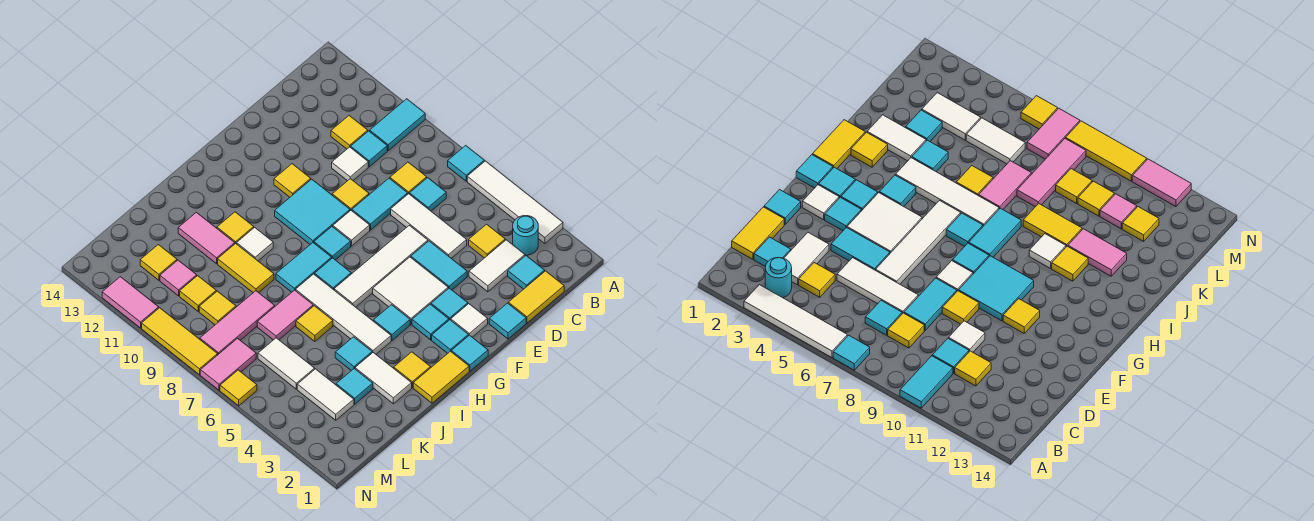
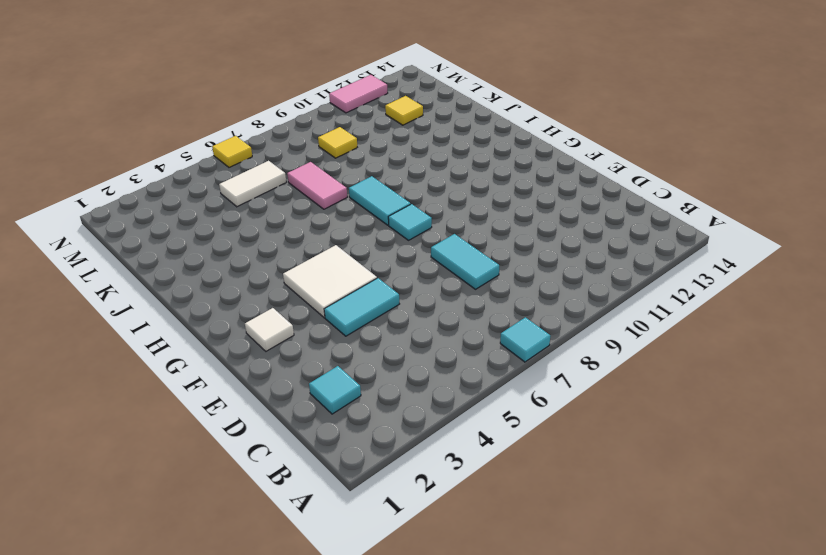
none -> white tile A3:A6 level 1
none -> cyan tile A10:B10 level 1
none -> cyan round brick B3 level 1
none -> yellow tile C1:D1 level 1

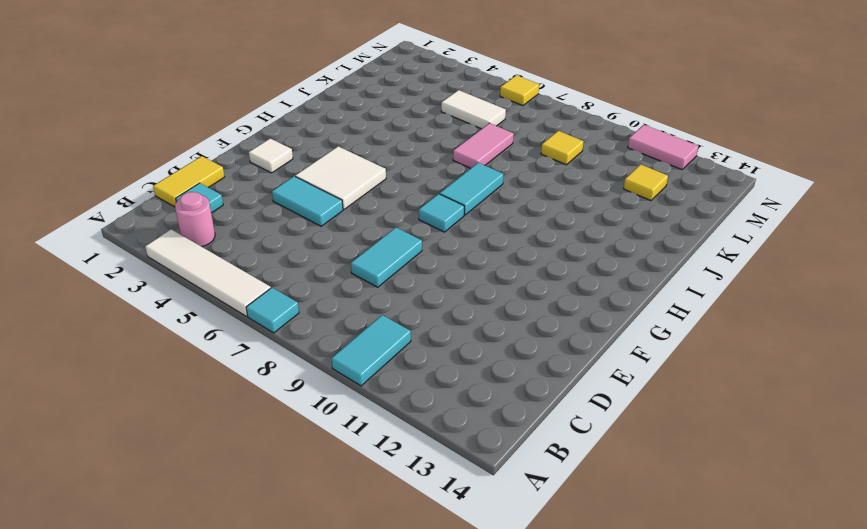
pink round brick B3 level 1 -> cyan round brick B3 level 1
none -> white tile C3:D3 level 1
none -> yellow tile C4 level 1
none -> cyan tile C7 level 1
none -> yellow tile C8 level 1

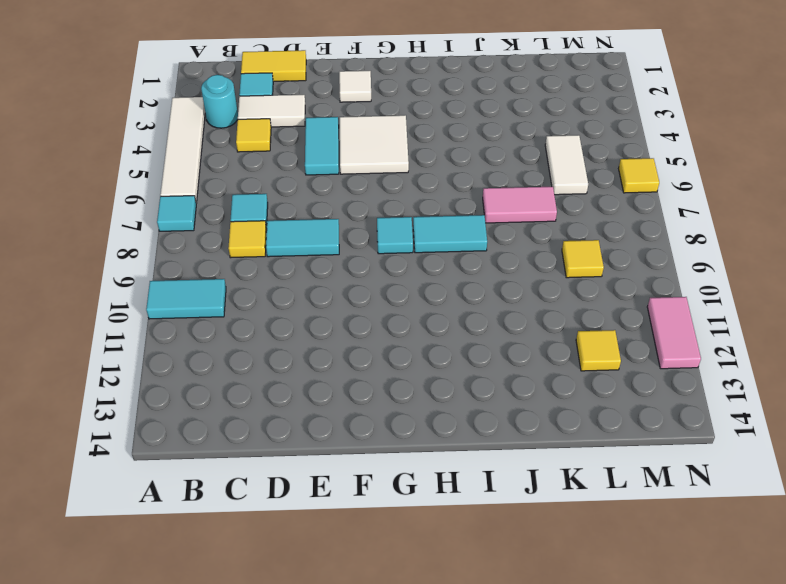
none -> cyan tile C10 level 1
none -> yellow tile C11 level 1
none -> white tile D5:D7 level 1
none -> white tile D10 level 1

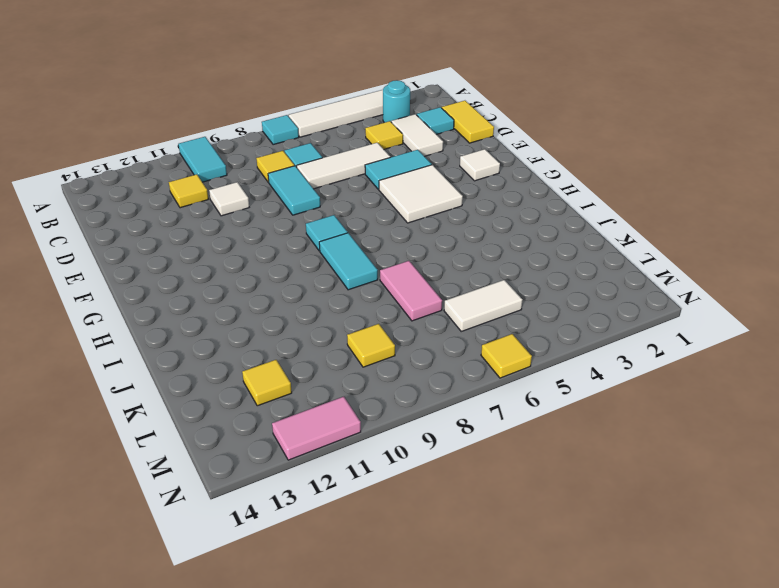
none -> cyan tile C10 level 1
none -> cyan tile E1 level 1
none -> white tile E6:H6 level 1
none -> yellow tile E9 level 1

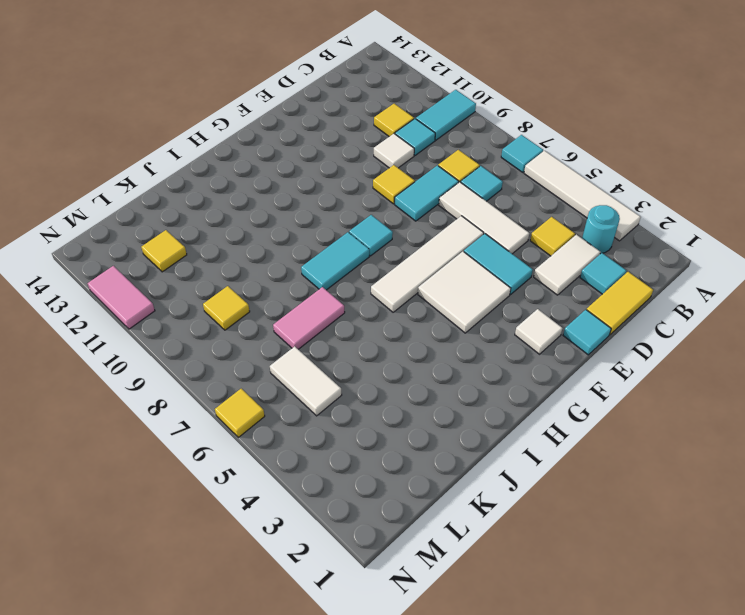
none -> cyan tile F3 level 1
none -> white tile F8 level 1
none -> cyan tile F9:G10 level 1
none -> yellow tile F11 level 1

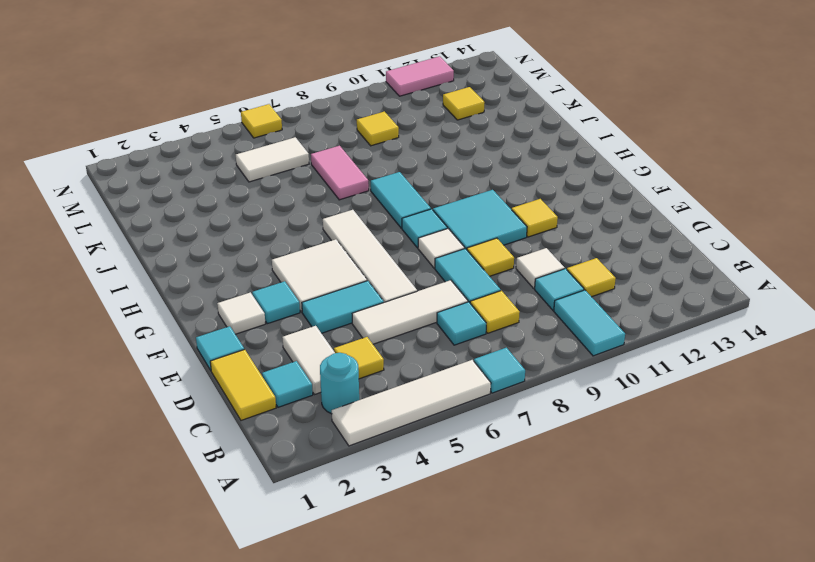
none -> cyan tile G1 level 1
none -> cyan tile G2 level 1
none -> cyan tile G3 level 1
none -> yellow tile H1:I1 level 1

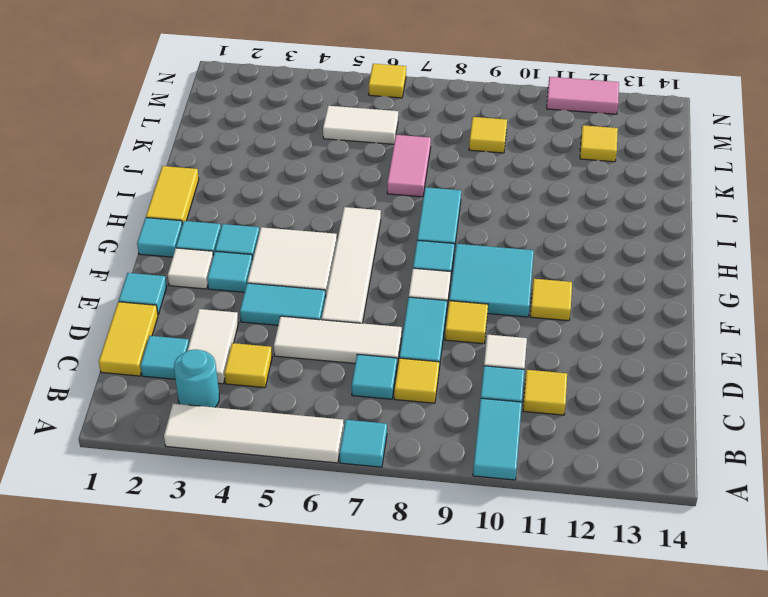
none -> cyan tile H4 level 1
none -> cyan tile H7 level 1
none -> yellow tile I2 level 1
none -> white tile I4:I7 level 1

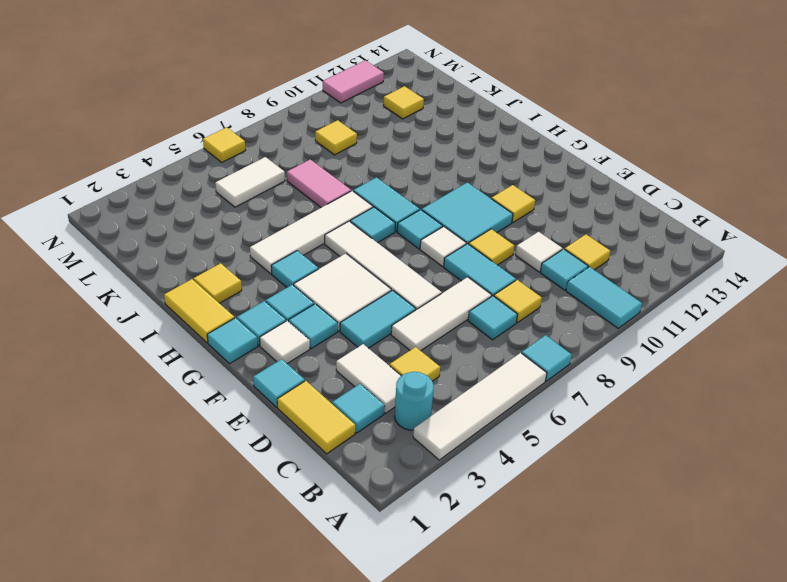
none -> white tile I10 level 1
none -> yellow tile I11 level 1
none -> white tile J2:J3 level 1
none -> cyan tile J4 level 1

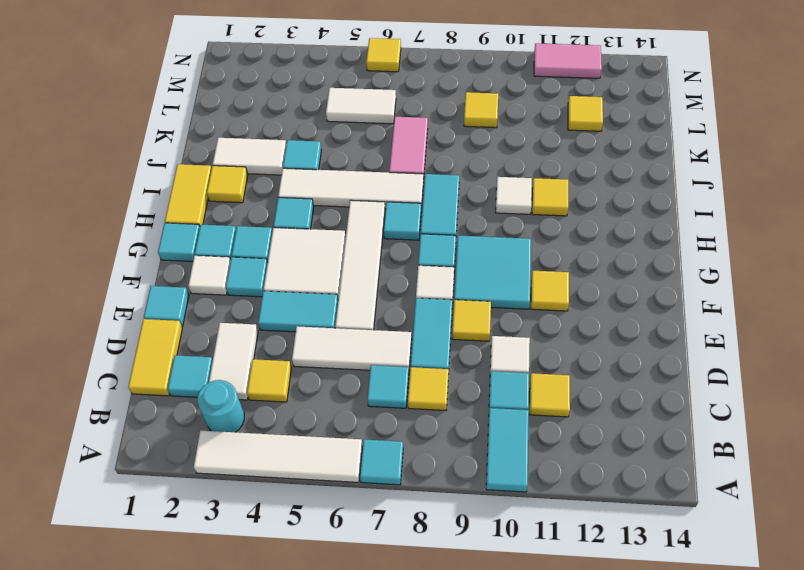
none -> yellow tile J6 level 1
none -> yellow tile J9:J10 level 1
none -> pink tile J11:J12 level 1
none -> cyan tile K3 level 1

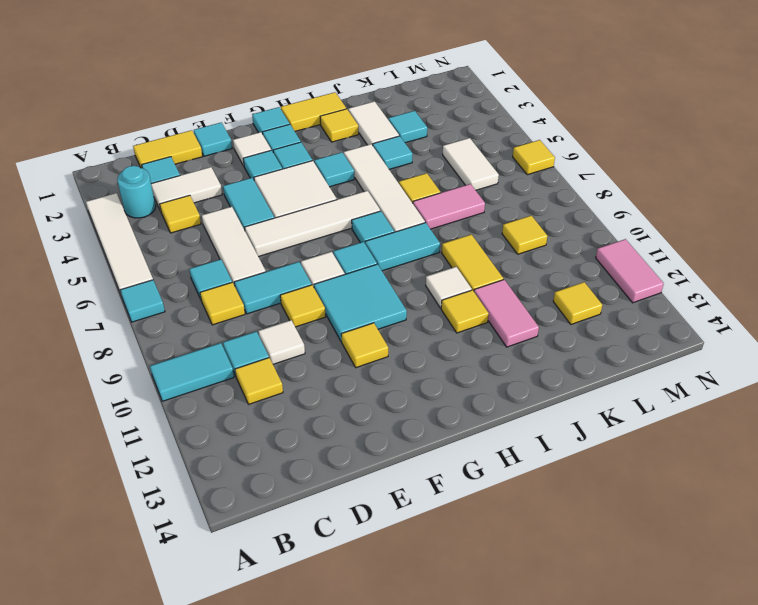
none -> pink tile K8:M8 level 1
none -> white tile L3:L4 level 1
none -> yellow tile L10 level 1
none -> pink tile L11 level 1

